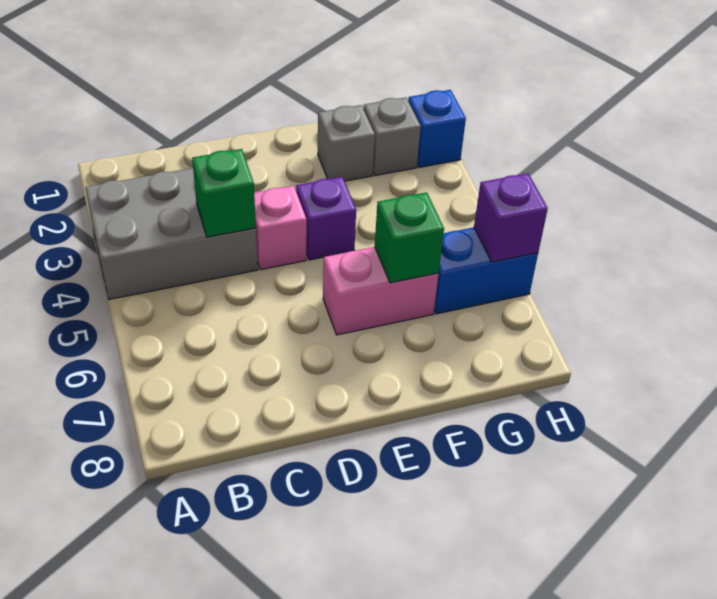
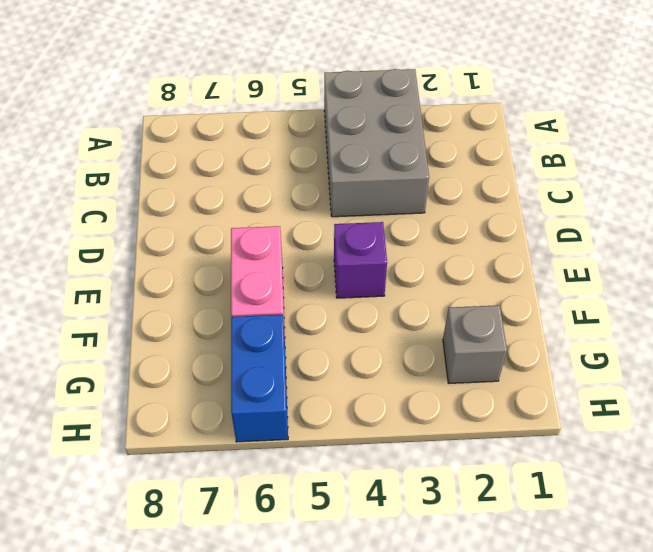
none -> pink brick D4 level 1
none -> grey brick F2 level 1

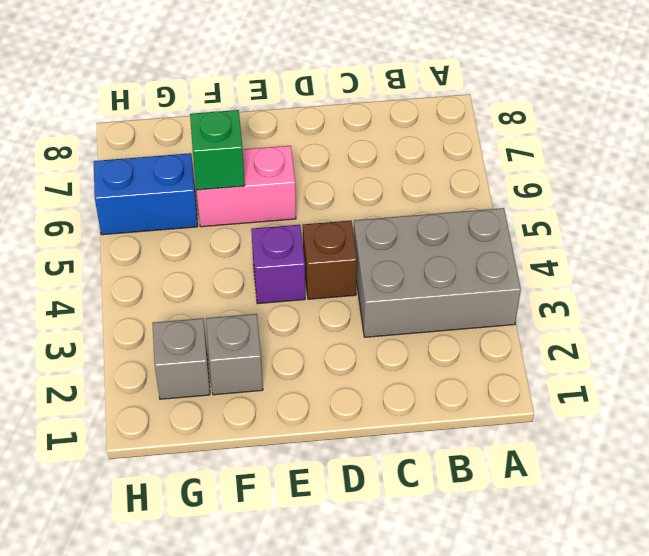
brown brick D4 level 1 -> pink brick D4 level 1
none -> blue brick H2 level 1
none -> green brick C4 level 2

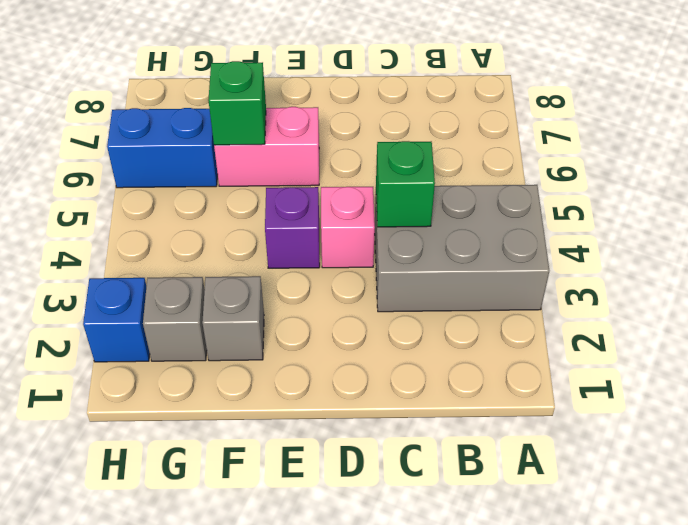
none -> purple brick H6 level 2

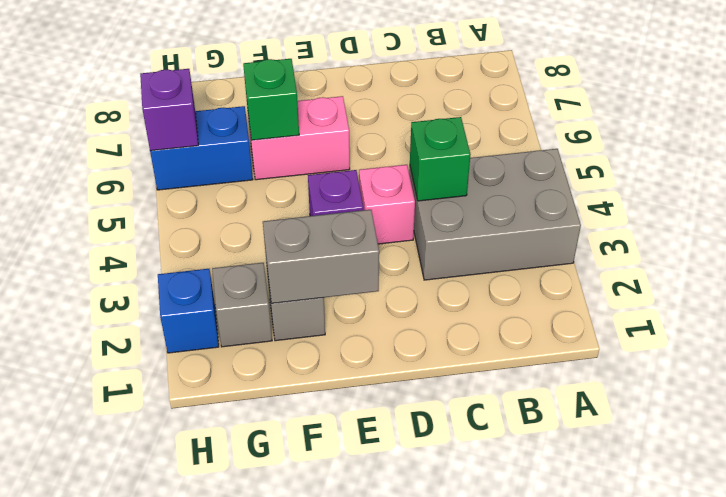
grey brick E2:F2 level 2 -> none

